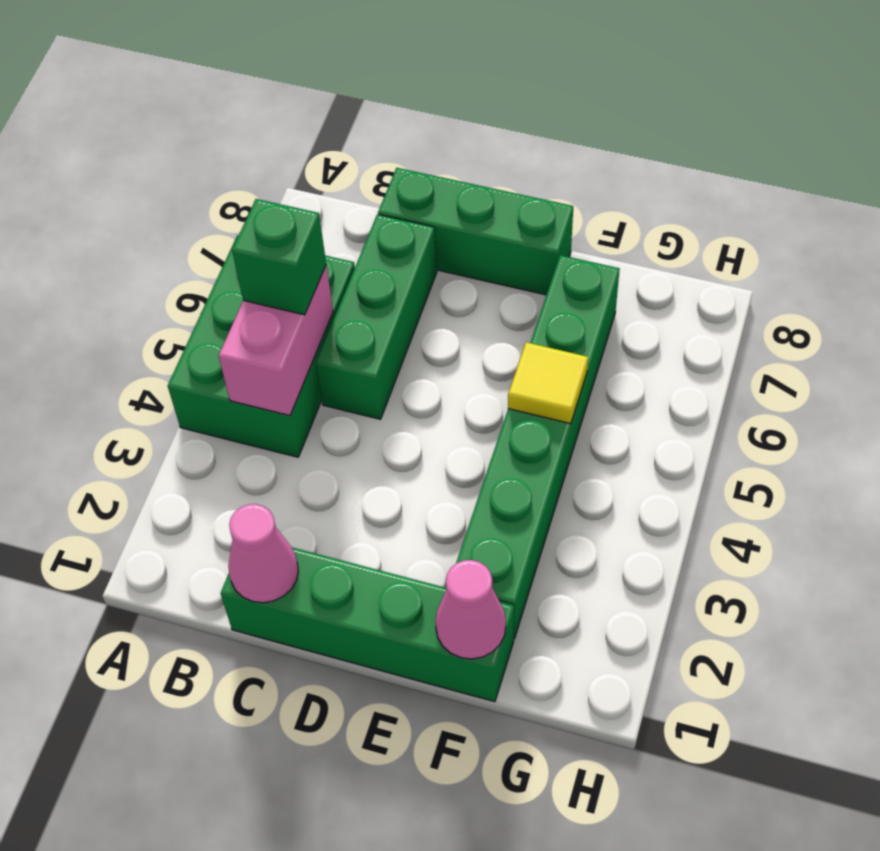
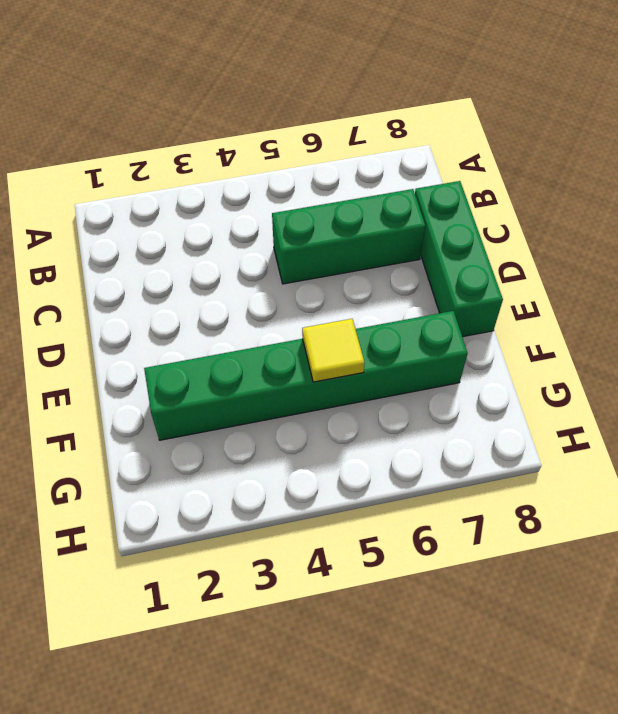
none -> green brick A4:B6 level 1
none -> green brick C1:F1 level 1

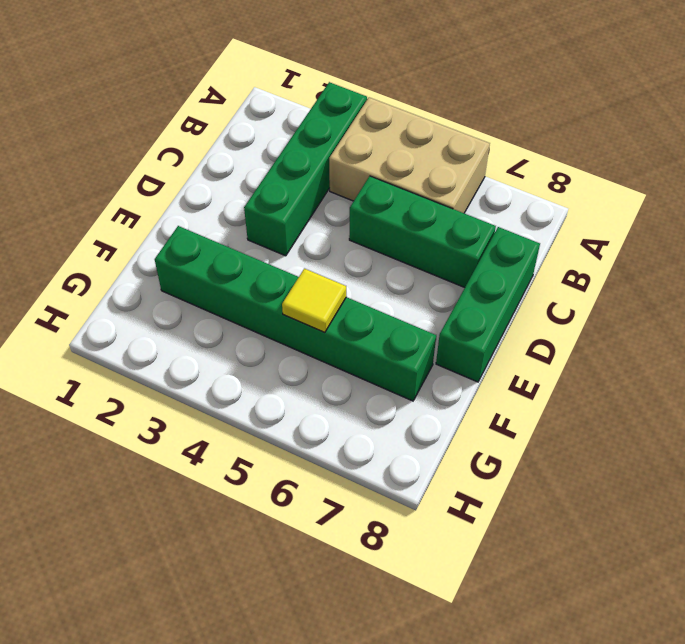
green brick A3:D3 level 1 -> green brick C1:F1 level 1
tan brick A4:B6 level 1 -> green brick A4:B6 level 1
none -> pink brick B4:B5 level 2
none -> pink cone C1 level 2

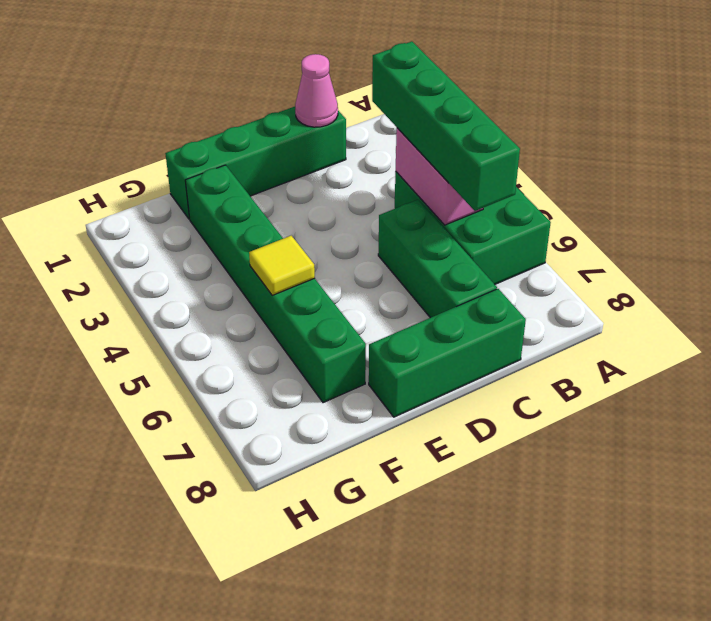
green brick B3:B6 level 3 -> green brick B5 level 3
none -> pink cone F1 level 2

